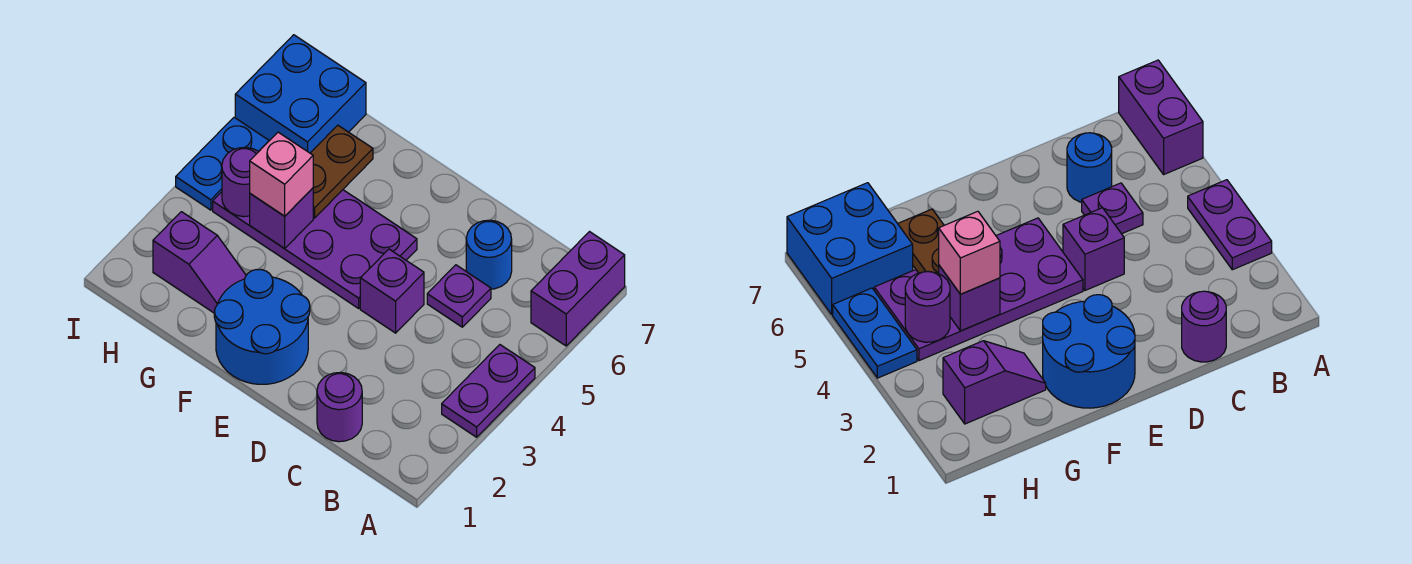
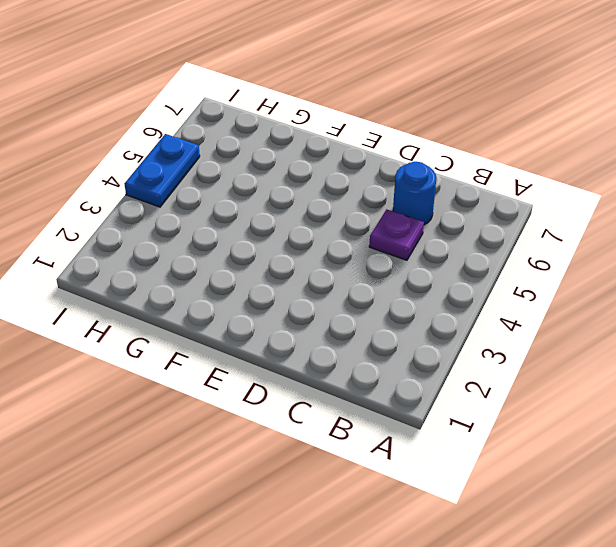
none -> purple plate A3:A4 level 1
none -> purple brick A6:A7 level 1
none -> purple round brick C1 level 1

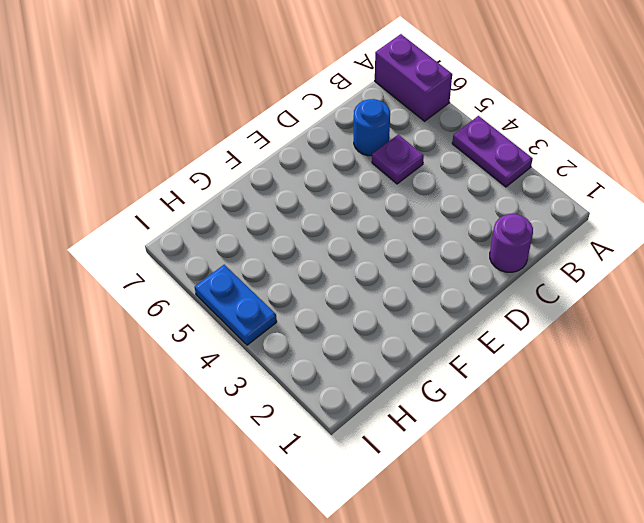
none -> purple brick D4 level 1
none -> blue round brick E1:F2 level 1
none -> purple plate E4:H5 level 1

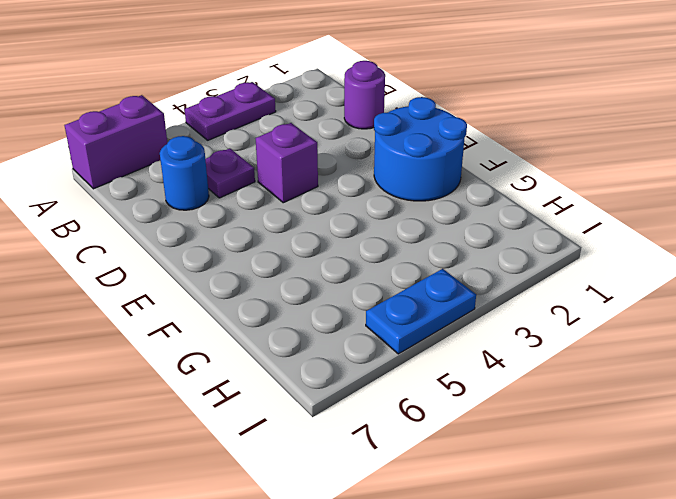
none -> purple plate E4:H5 level 1
none -> purple slope G2:H2 level 1 top H
none -> blue brick H6:I7 level 1

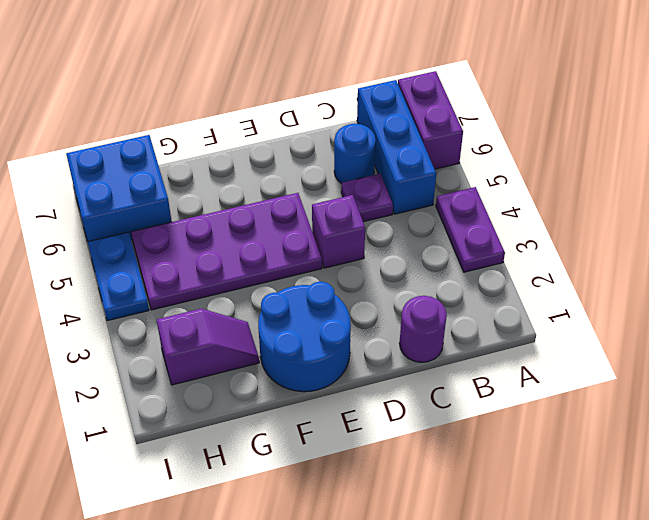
blue brick B5:B7 level 1 -> none
none -> purple brick G4 level 2
none -> brown plate G5:G6 level 2
none -> purple round brick H4 level 2

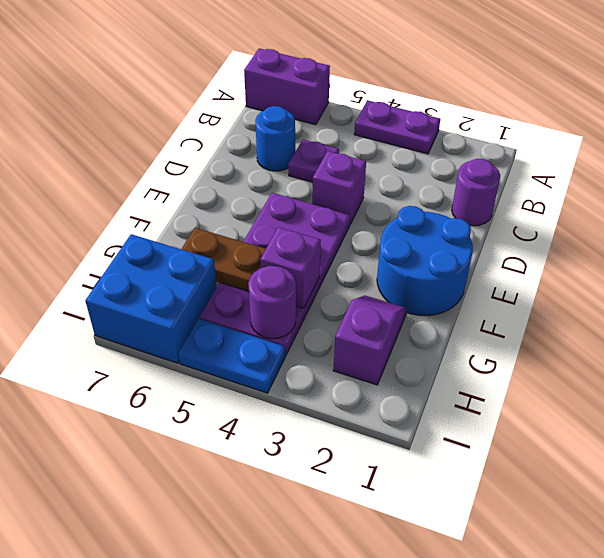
none -> pink brick G4 level 3

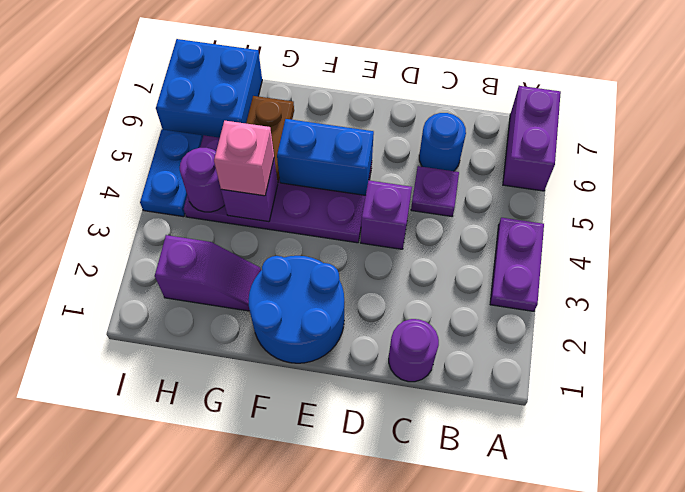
blue brick E5:F5 level 2 -> none

